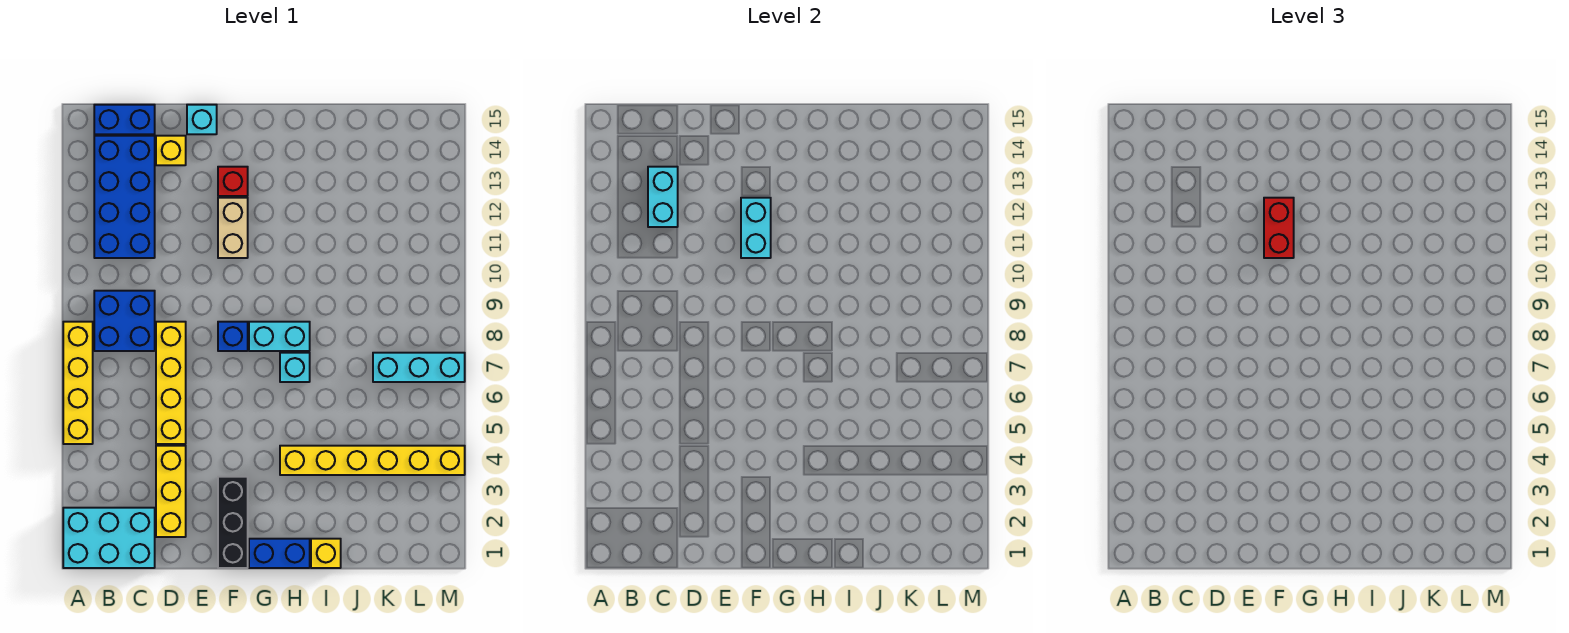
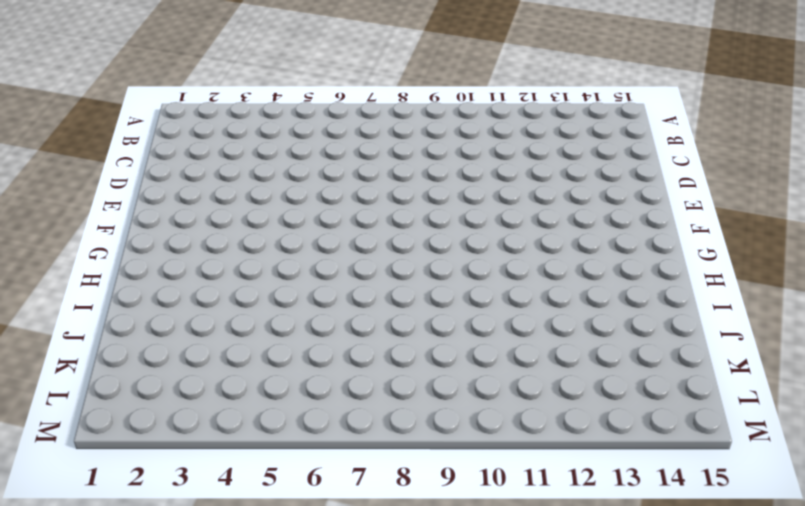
none -> cyan brick A1:C2 level 1
none -> yellow brick A5:A8 level 1
none -> blue brick B8:C9 level 1

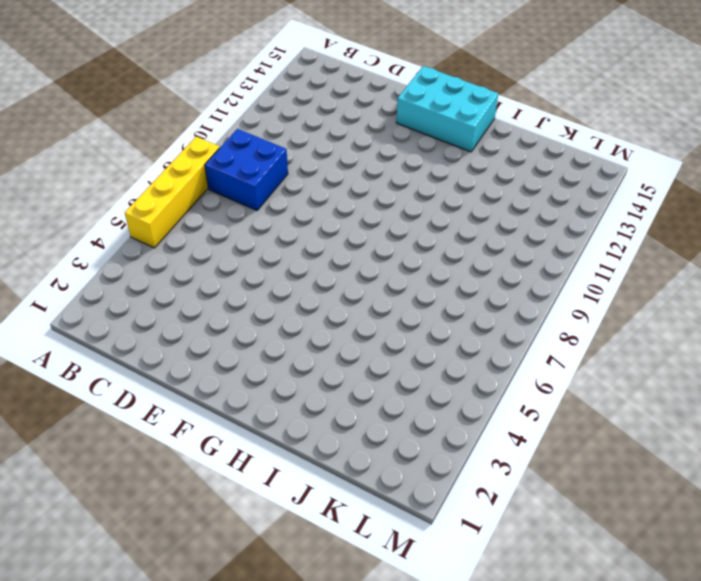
cyan brick F14:H15 level 1 -> cyan brick A1:C2 level 1
none -> blue brick B11:C14 level 1
none -> blue brick B15:C15 level 1
none -> yellow brick D2:D4 level 1

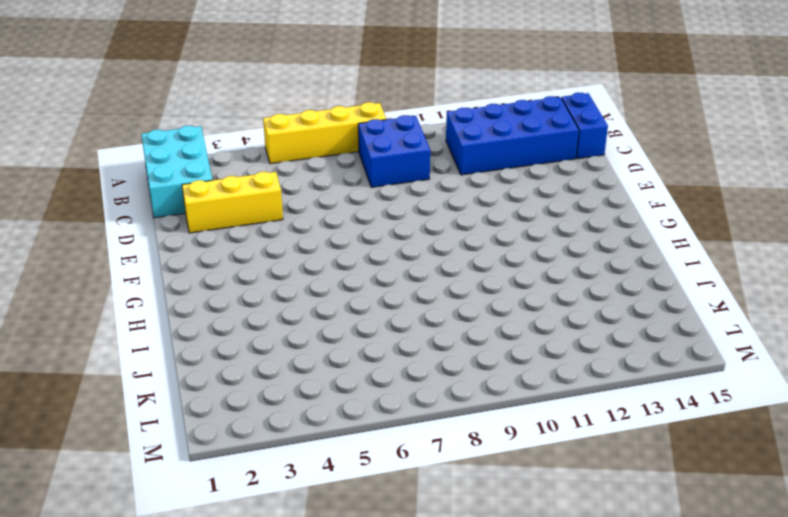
none -> yellow brick D5:D8 level 1
none -> yellow brick D14 level 1
none -> cyan brick E15 level 1

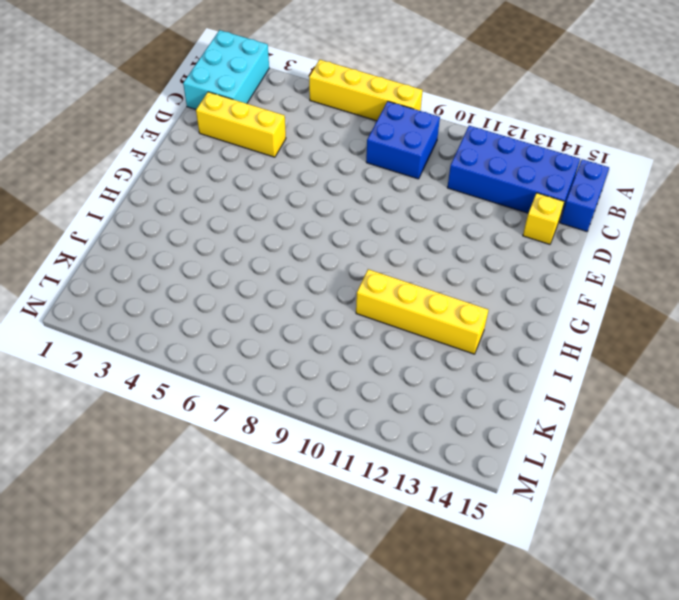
yellow brick I10:I13 level 1 -> yellow brick D5:D8 level 1
none -> cyan brick E15 level 1
none -> black brick F1:F3 level 1
none -> blue brick F8 level 1

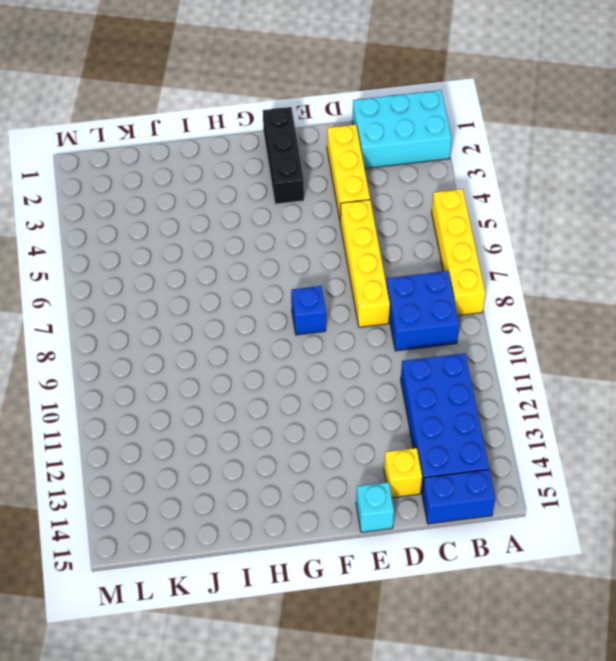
none -> tan brick F11:F12 level 1
none -> red brick F13 level 1
none -> blue brick G1:H1 level 1

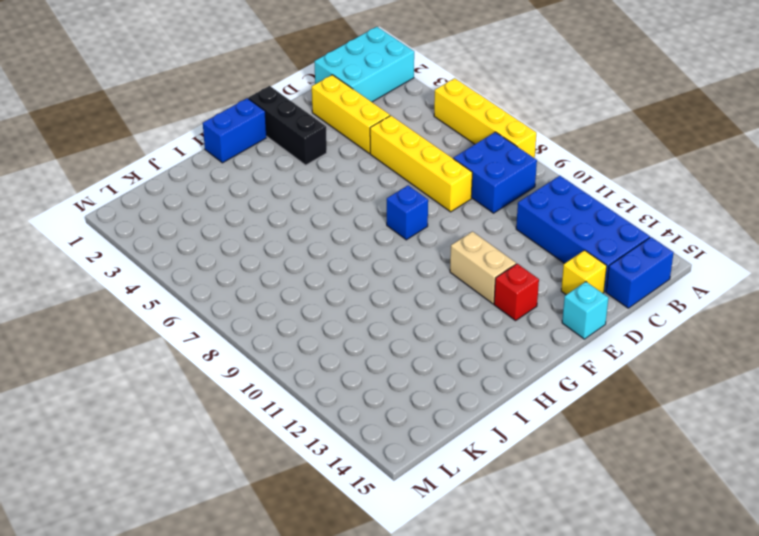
none -> cyan brick G8:H8 level 1
none -> yellow brick H4:M4 level 1
none -> cyan brick H7 level 1

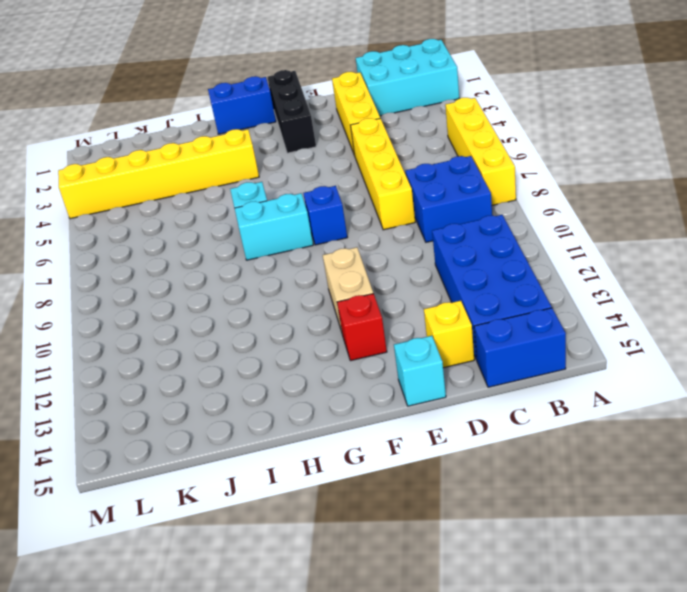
none -> yellow brick I1 level 1
none -> cyan brick K7:M7 level 1
none -> cyan brick C12:C13 level 2

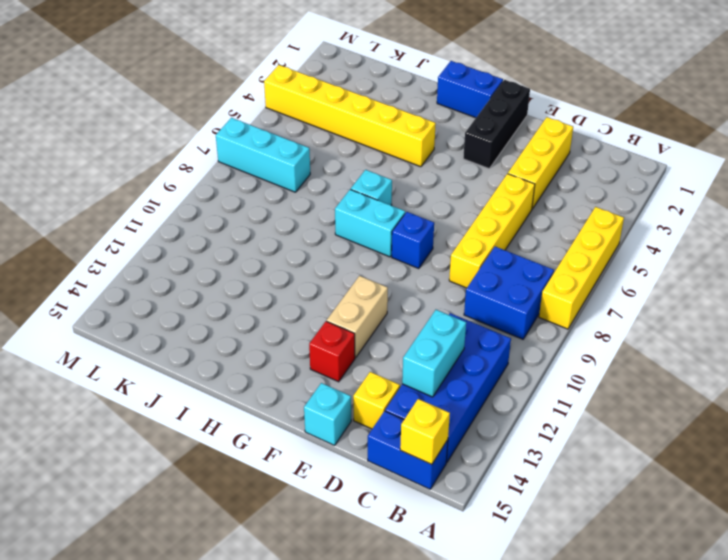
yellow brick B15 level 2 -> yellow brick I1 level 1
none -> cyan brick A1:C2 level 1
none -> cyan brick F11:F12 level 2
none -> red brick F11:F12 level 3

